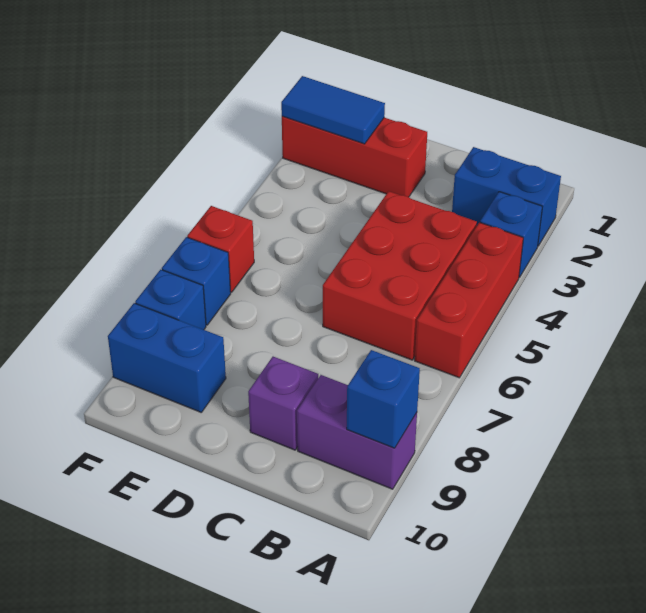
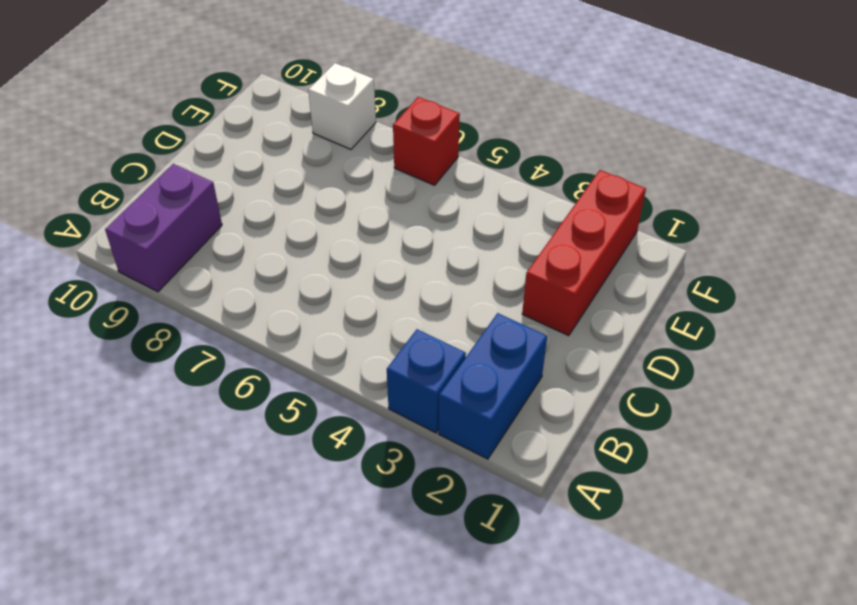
white brick F8 level 1 -> blue brick F8 level 1
none -> red brick A4:A6 level 1
none -> red brick B4:C6 level 1
none -> purple brick C9 level 1

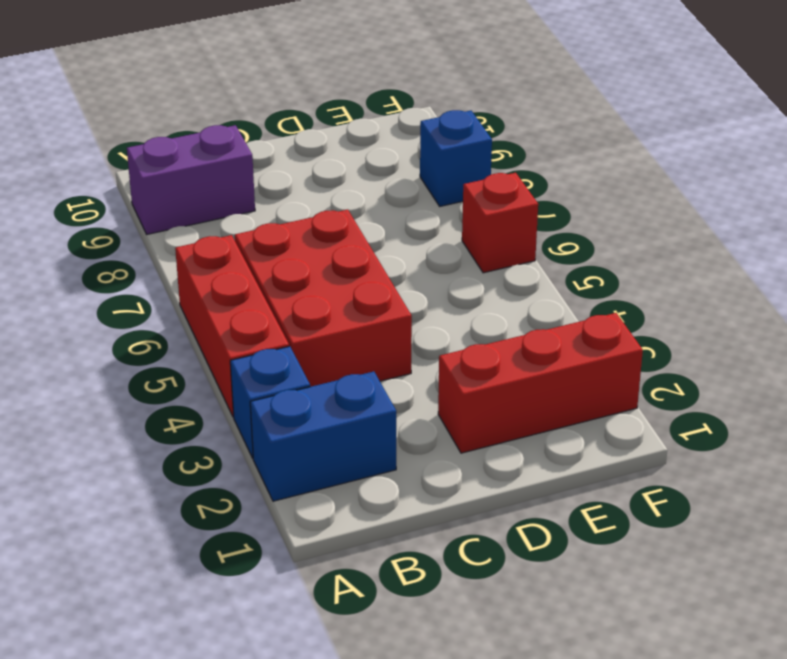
none -> purple brick C9 level 1
none -> blue brick E9:F9 level 1
none -> blue brick F7 level 1

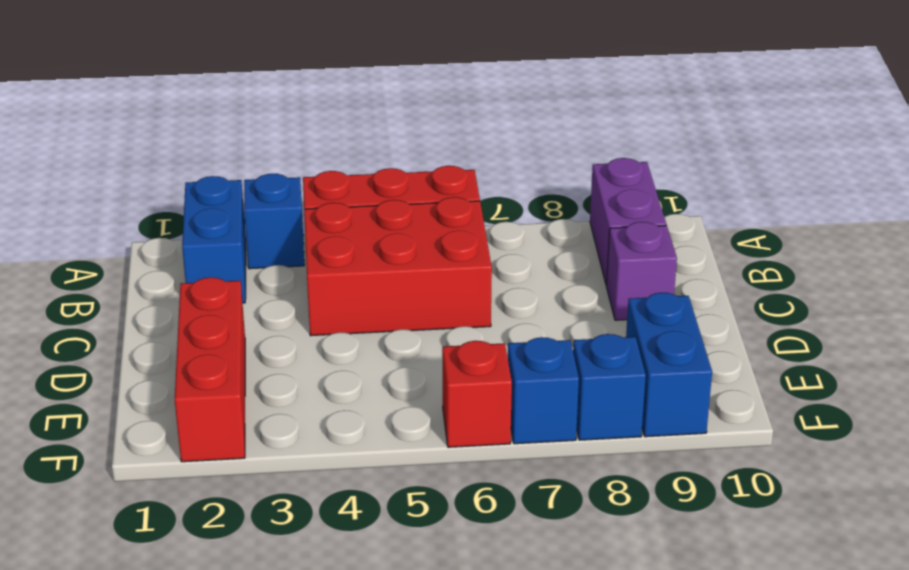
none -> blue brick A9 level 2
none -> blue tile E2:F2 level 2

